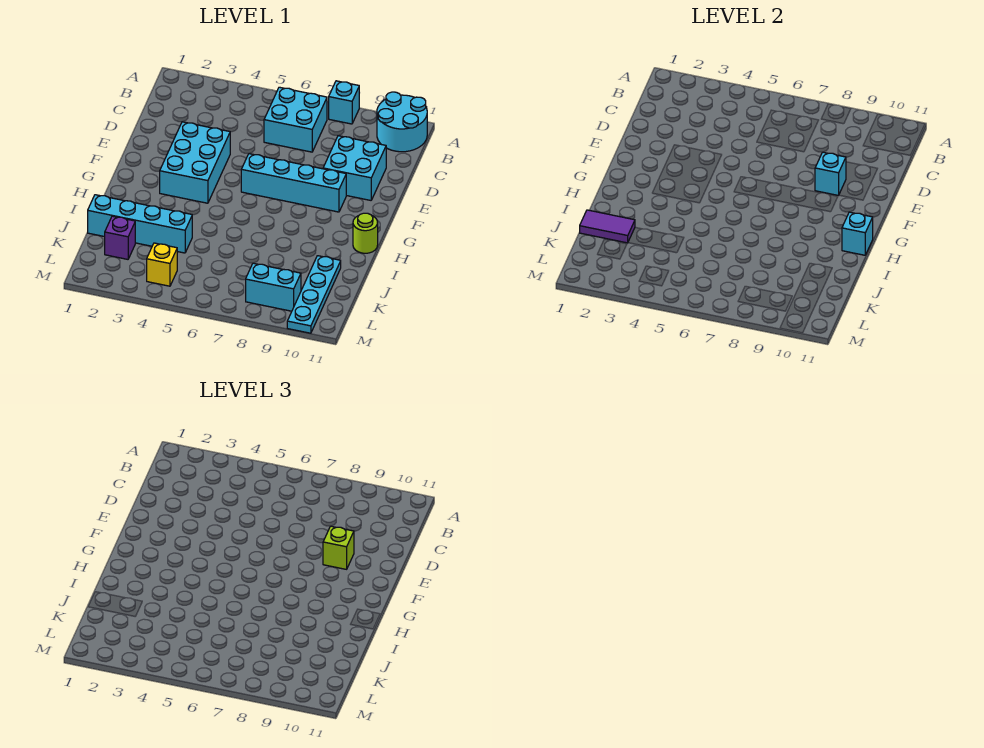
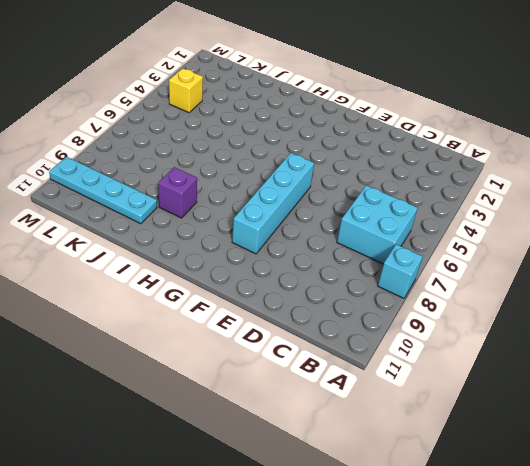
purple brick I9 level 1 -> purple brick K2 level 1
none -> cyan round brick A10:B11 level 1
none -> cyan brick D9:E10 level 1
none -> cyan brick E3:G4 level 1

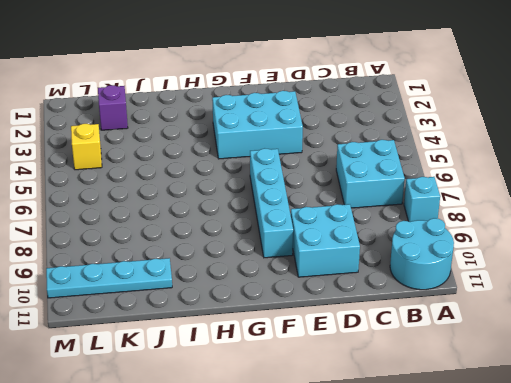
none -> lime round brick H11 level 1
none -> cyan brick J1:J4 level 1
none -> cyan brick L8:L9 level 1

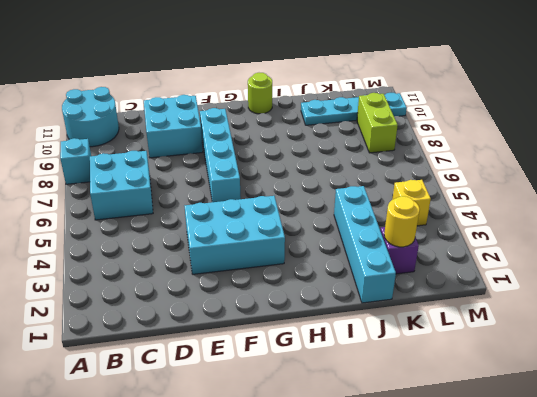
yellow round brick K2 level 2 -> none
lime brick L8:L9 level 1 -> cyan brick L8:L9 level 1
none -> cyan brick E9 level 2
none -> cyan brick H11 level 2
none -> purple tile J1:J2 level 2

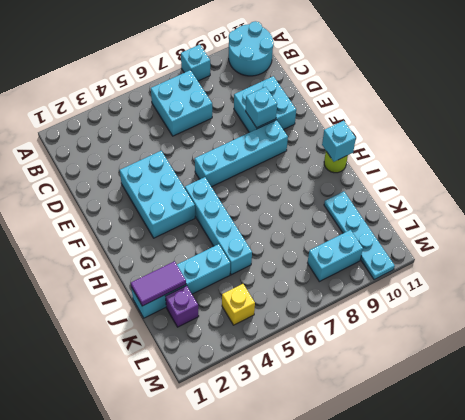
cyan brick G5:J5 level 1 -> none
none -> lime brick E9 level 3

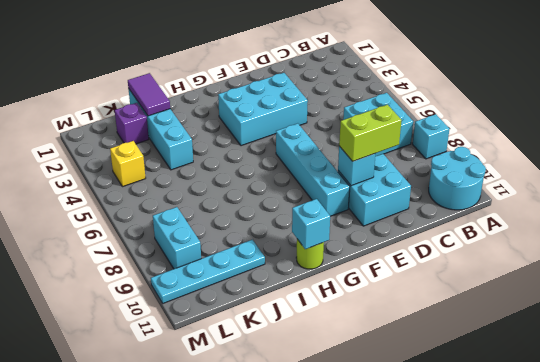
lime brick D9:E9 level 3 -> lime brick E9 level 3

